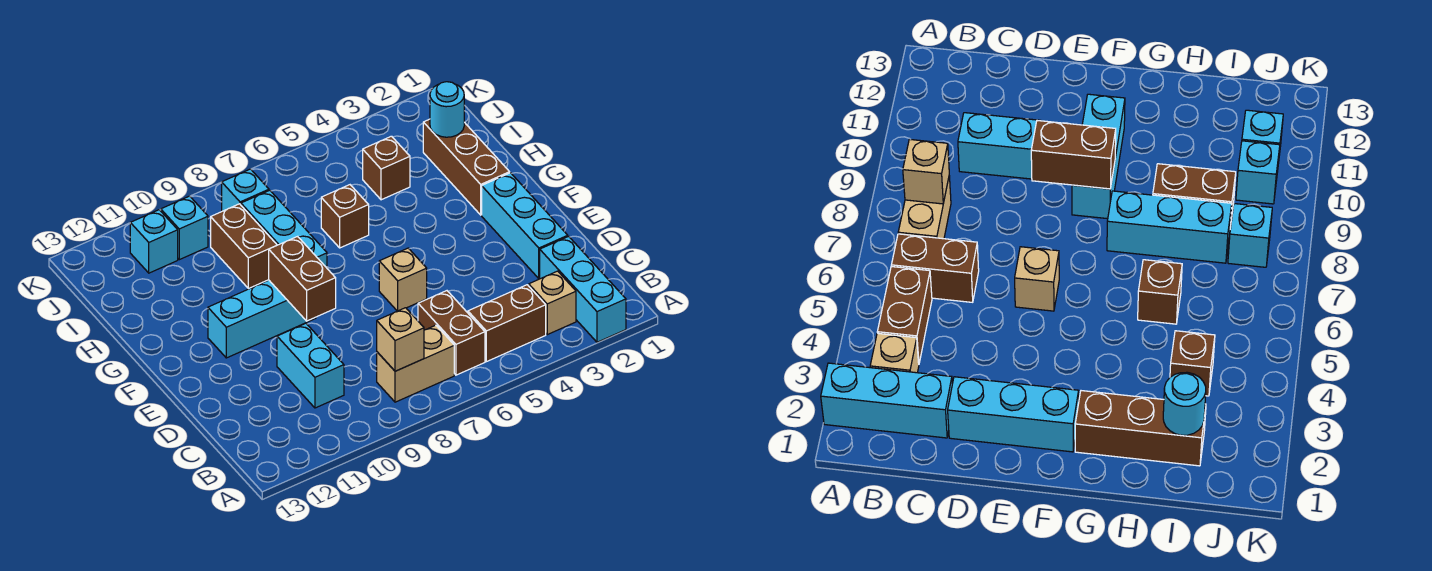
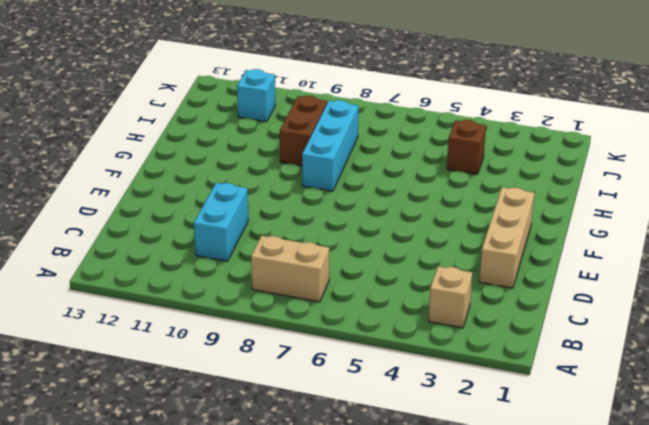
tan brick D2:F2 level 1 -> cyan brick D2:F2 level 1
none -> cyan brick A2:C2 level 1
none -> brown brick B4:B5 level 1
none -> brown brick B6:C6 level 1

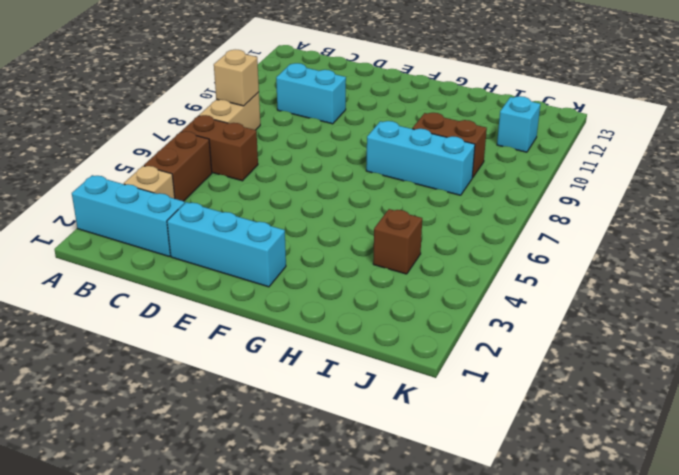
none -> tan brick E6 level 1
none -> cyan brick F9:F11 level 1
none -> brown brick G2:I2 level 1

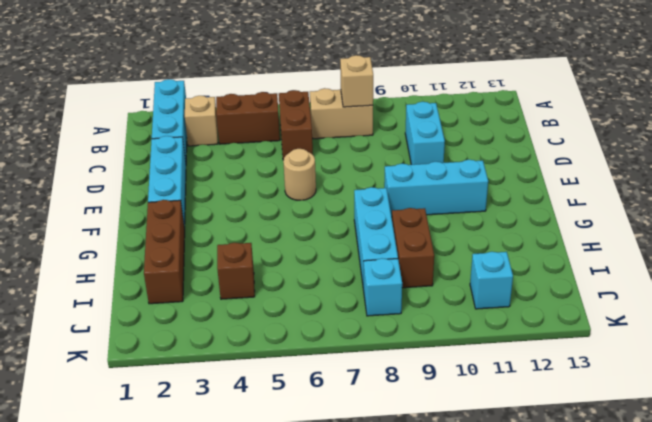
tan round brick E6 level 1 -> tan brick E6 level 1
none -> brown brick H6 level 1
none -> cyan brick J10 level 1
none -> brown brick E9:F9 level 2

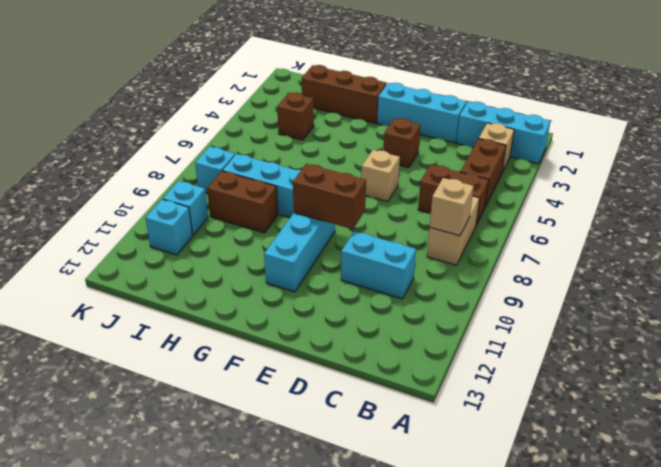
brown brick E4 level 1 -> brown brick H6 level 1
none -> cyan round brick I2 level 2

